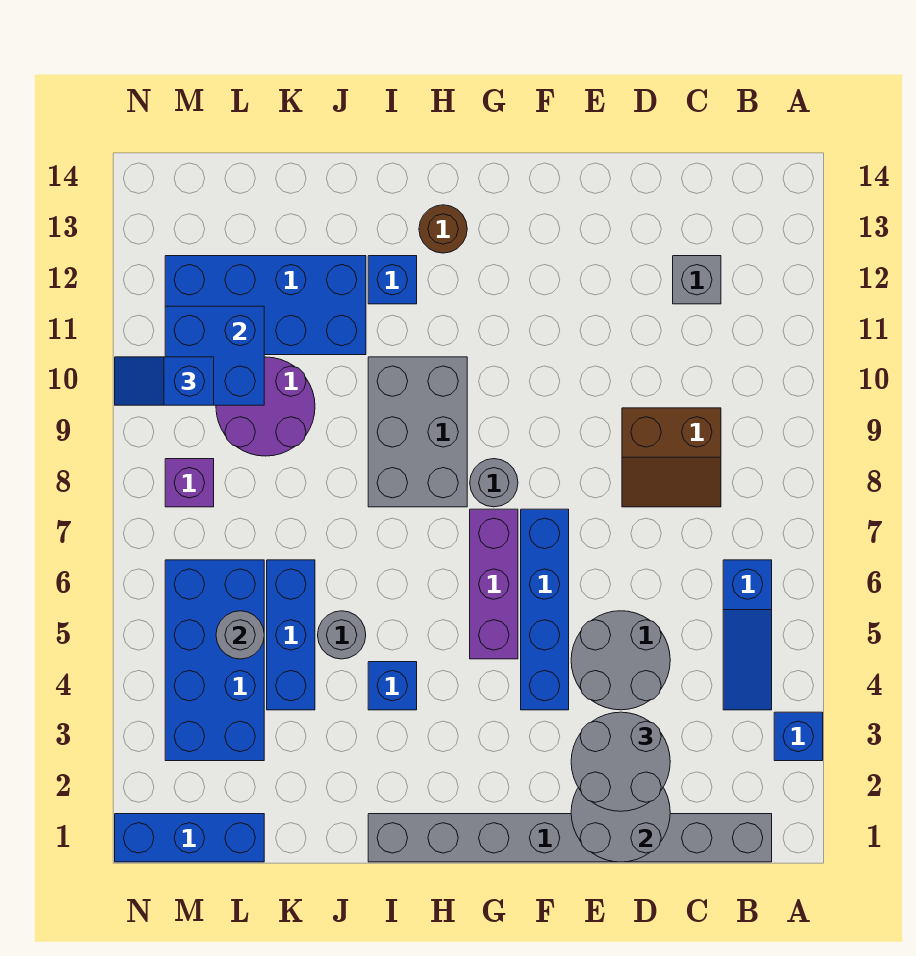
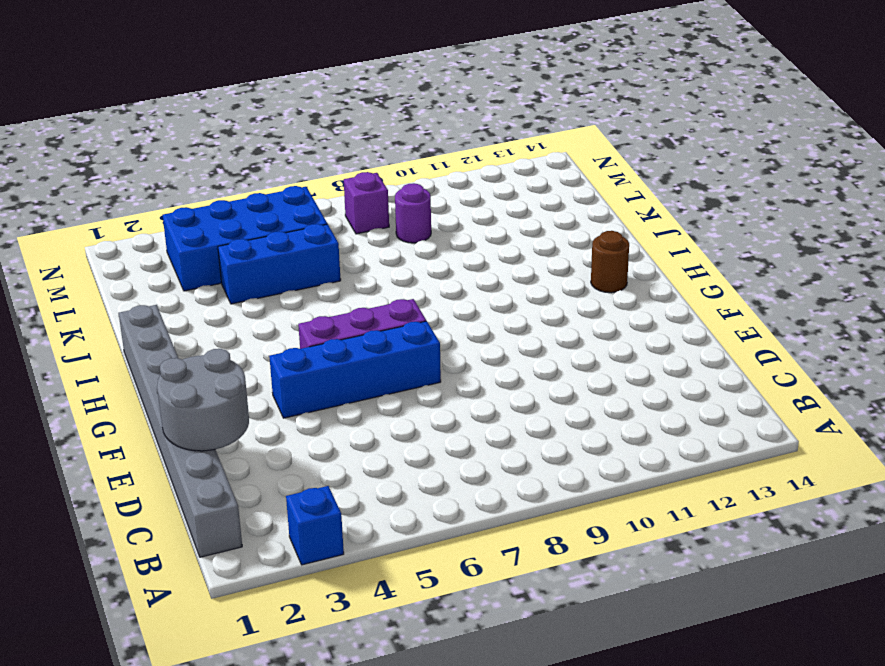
purple round brick L9 level 1 -> purple round brick K9:L10 level 1
none -> blue slope B4:B6 level 1 top 6
none -> brown slope C8:D9 level 1 top 9
none -> grey brick C12 level 1

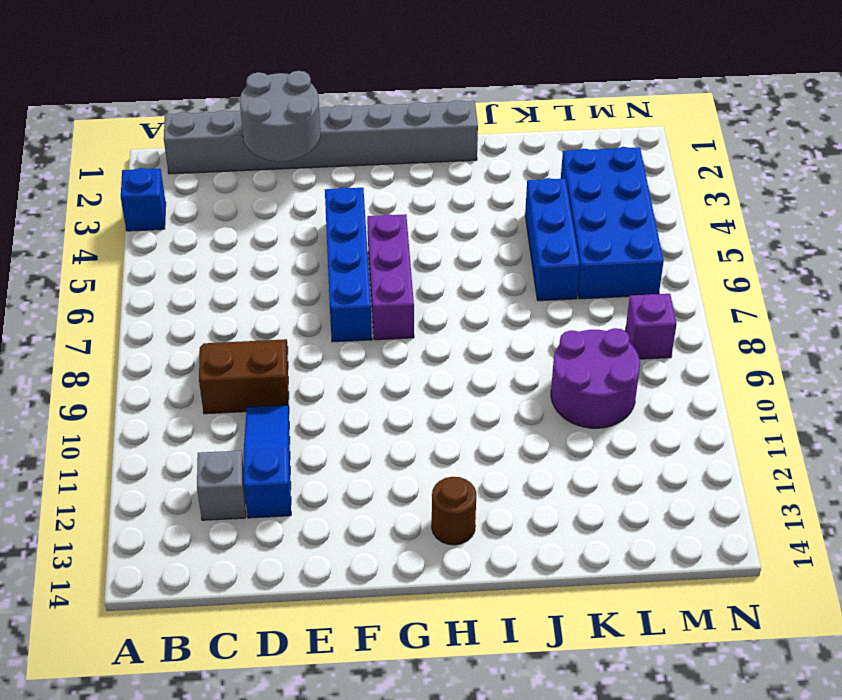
blue slope D10:D12 level 1 top 12 -> blue slope B4:B6 level 1 top 6
none -> grey round brick D4:E5 level 1
none -> grey round brick G8 level 1
none -> grey brick H8:I10 level 1

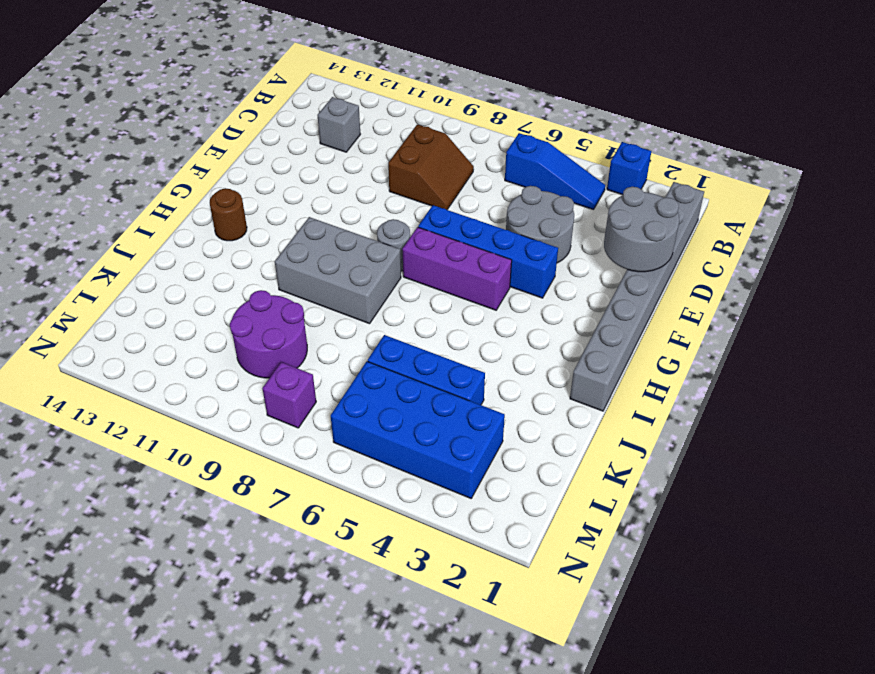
none -> blue brick I4 level 1
none -> blue brick I12 level 1
none -> grey round brick J5 level 1

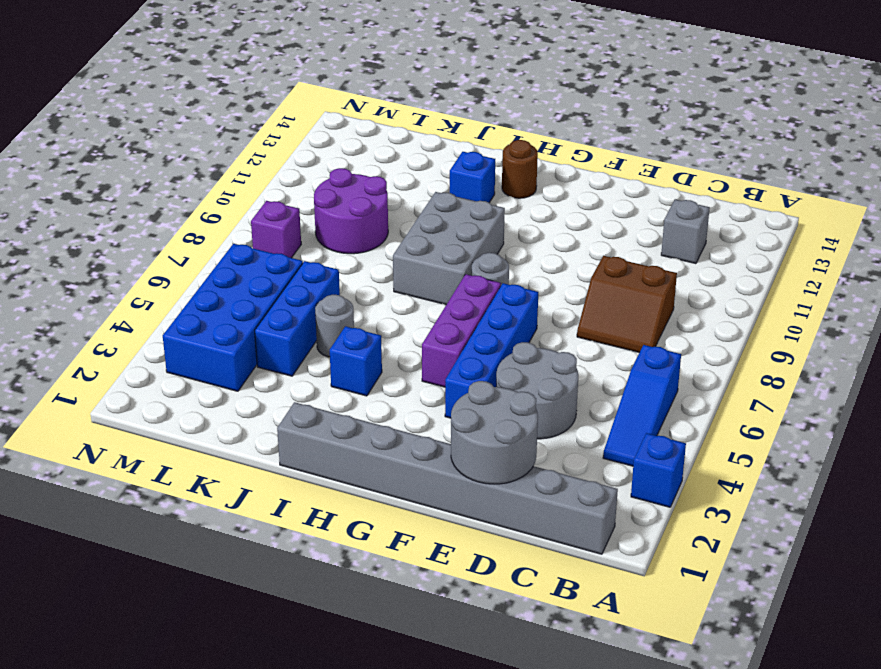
none -> blue brick J11:M12 level 1
none -> blue brick L1:N1 level 1
none -> grey round brick L5 level 2

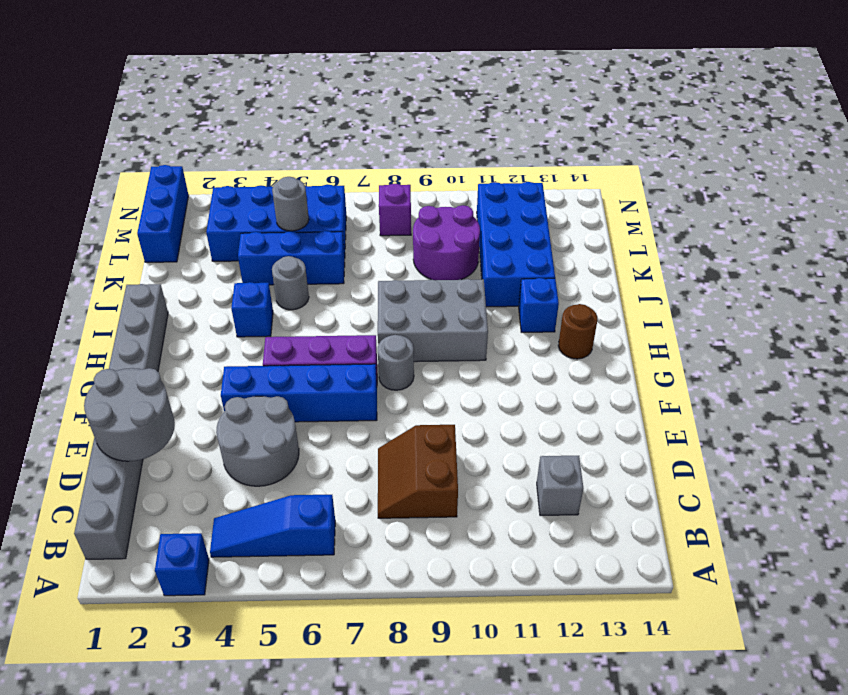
none -> blue brick L10:M11 level 2
none -> grey round brick D2:E3 level 3
none -> blue slope M10:N10 level 3 top M

